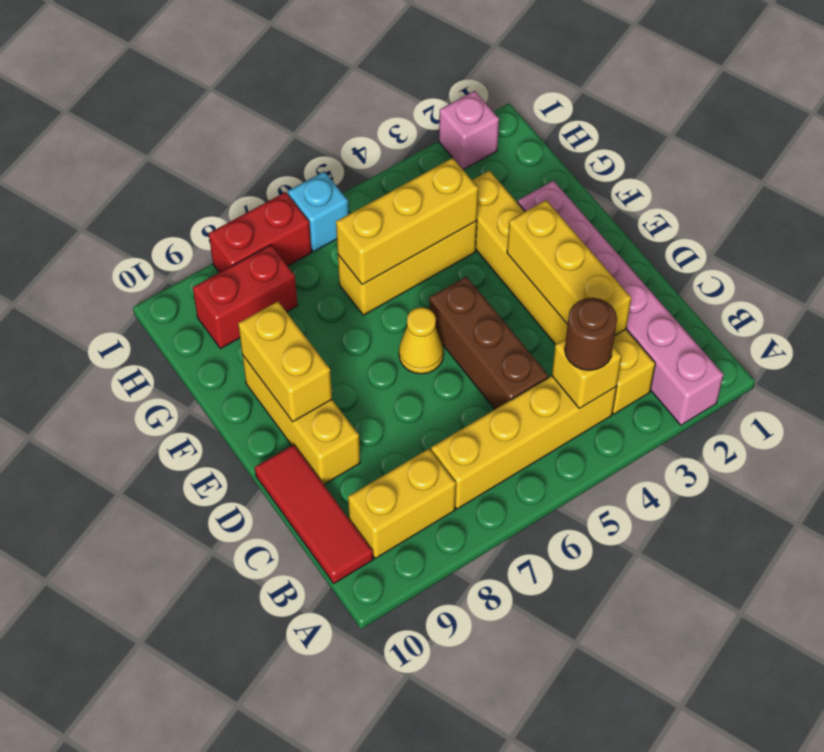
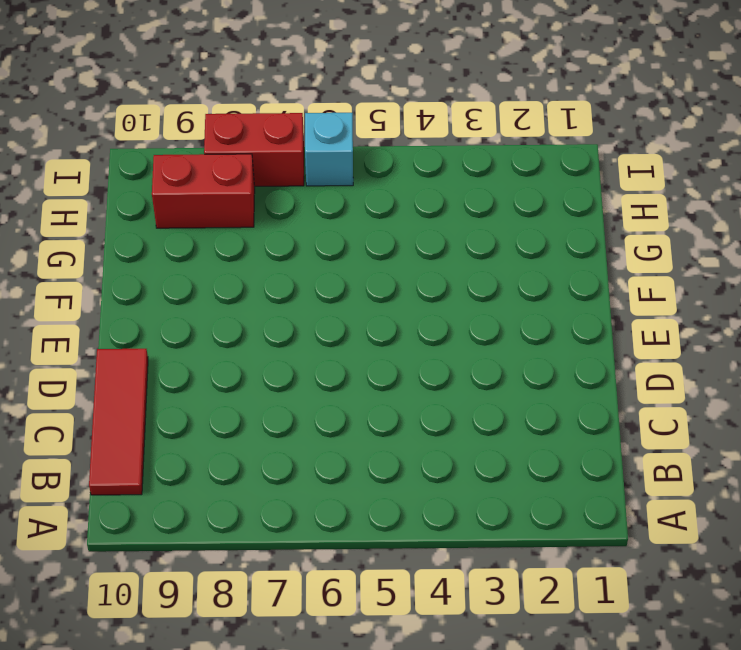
none -> pink brick A2:F2 level 1
none -> yellow brick B3:G3 level 1
none -> yellow brick B4:B7 level 1

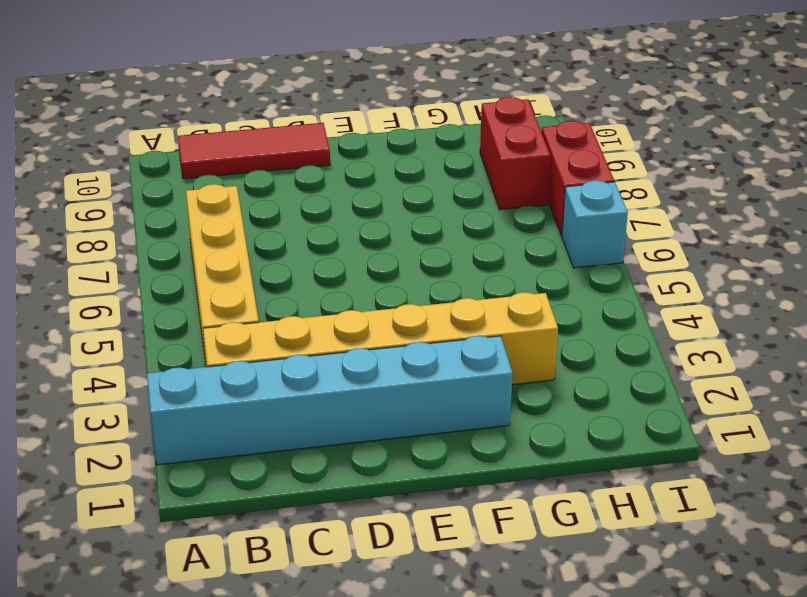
cyan brick A2:F2 level 1 -> pink brick A2:F2 level 1
none -> yellow brick B8:B9 level 1
none -> brown brick C5:E5 level 1
none -> yellow brick D9:F9 level 1

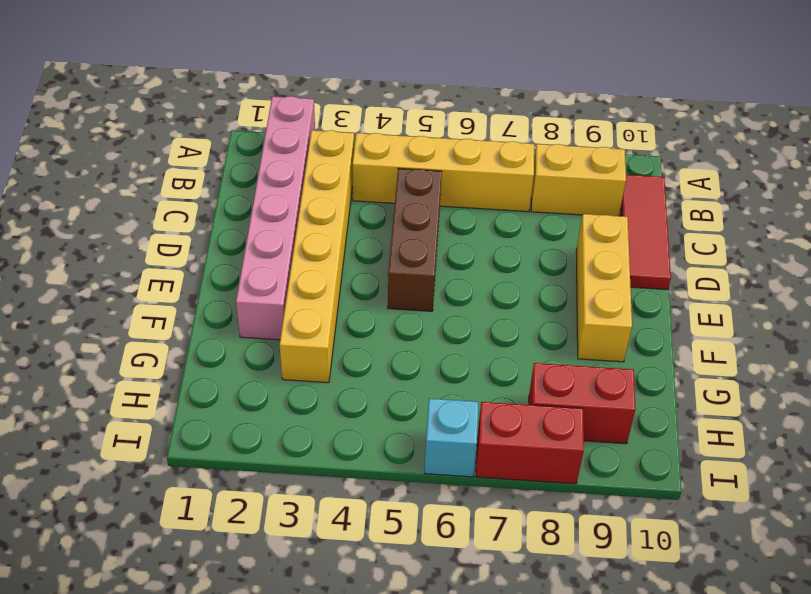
none -> yellow cone E6 level 1
none -> yellow brick G4:G6 level 1
none -> pink brick I2 level 1

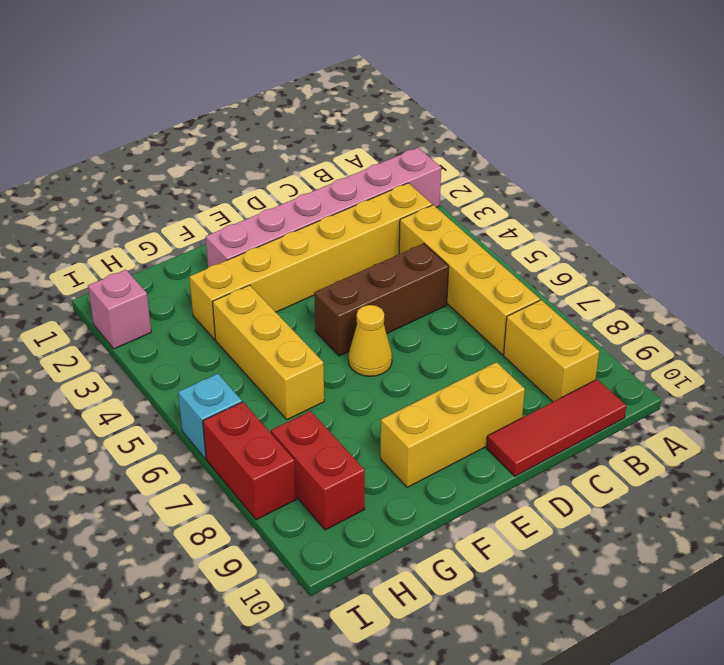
none -> yellow brick B4 level 2
none -> yellow brick C3:E3 level 2
none -> yellow brick E9:F9 level 2

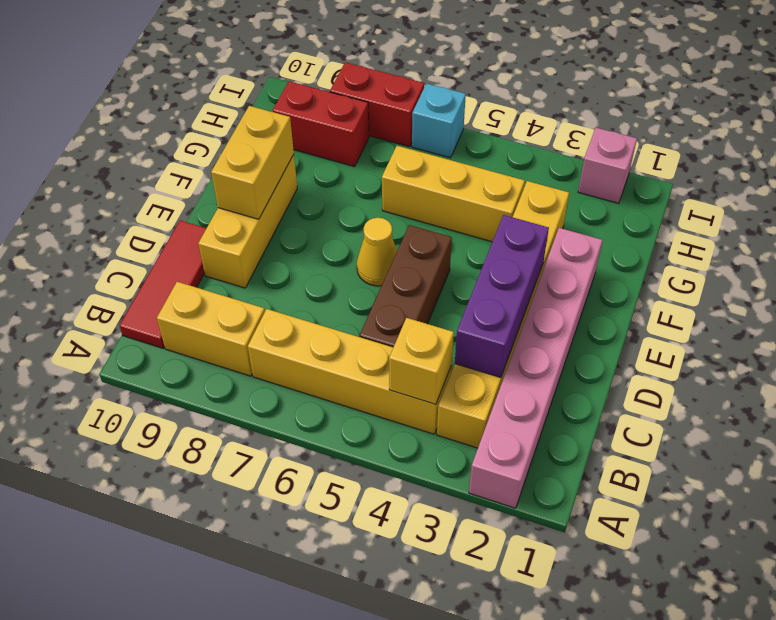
purple brick C3:E3 level 2 -> yellow brick C3:E3 level 2
none -> yellow brick G4:G6 level 2
none -> brown round brick B4 level 3

